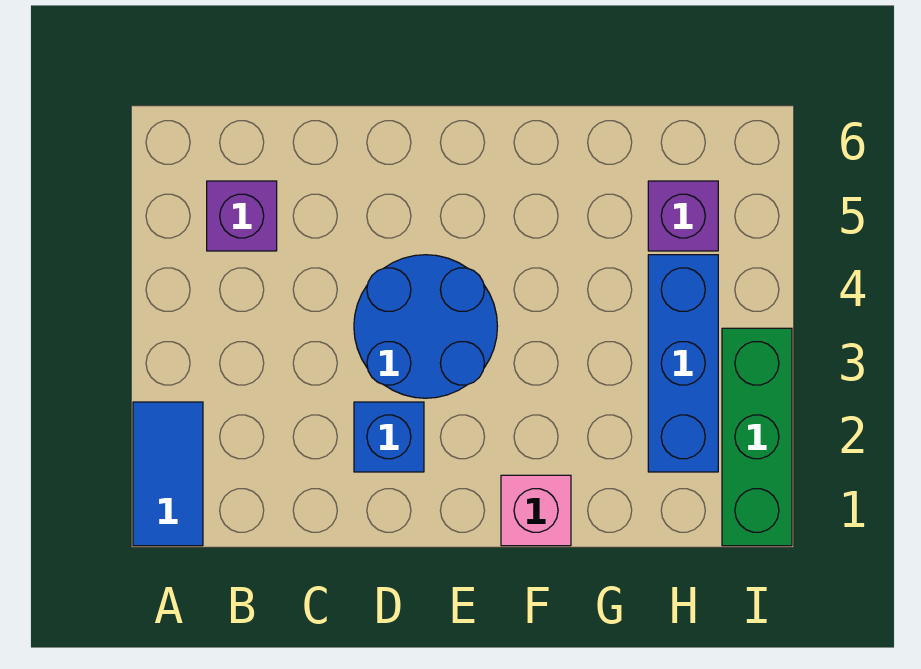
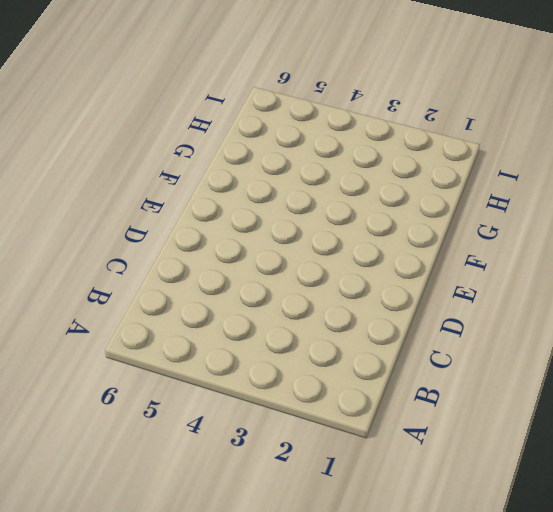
none -> blue tile A1:A2 level 1
none -> purple brick B5 level 1

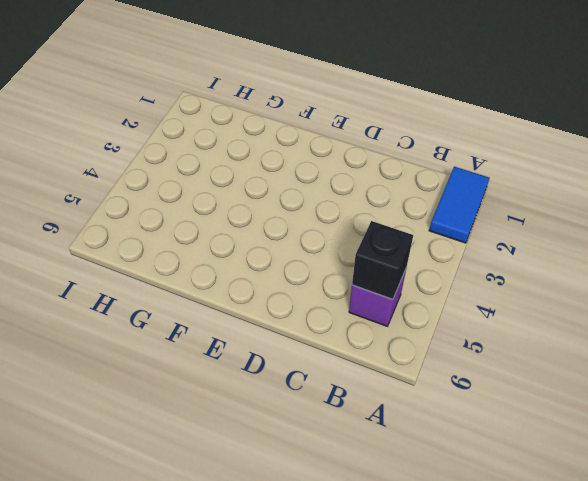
black brick B5 level 2 -> none
none -> blue brick D2 level 1
none -> blue round brick D3:E4 level 1

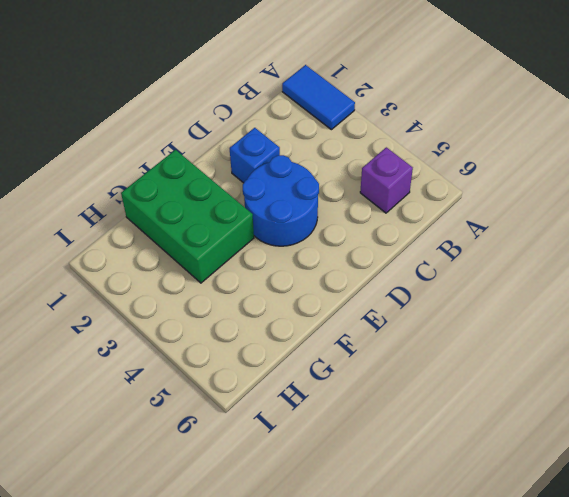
green brick F1:G3 level 1 -> pink brick F1 level 1
none -> blue brick H2:H4 level 1
none -> purple brick H5 level 1

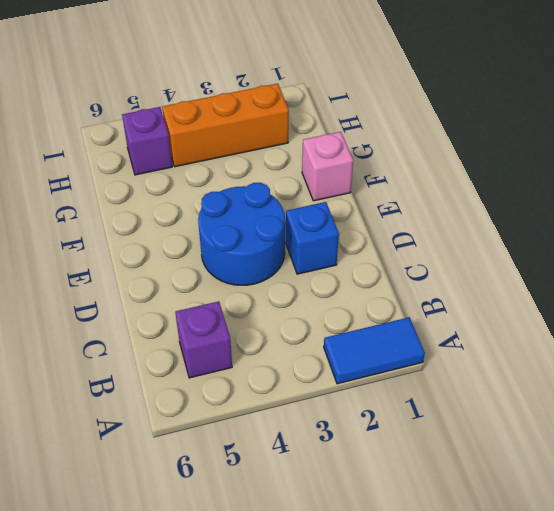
orange brick H2:H4 level 1 -> blue brick H2:H4 level 1
none -> green brick I1:I3 level 1

